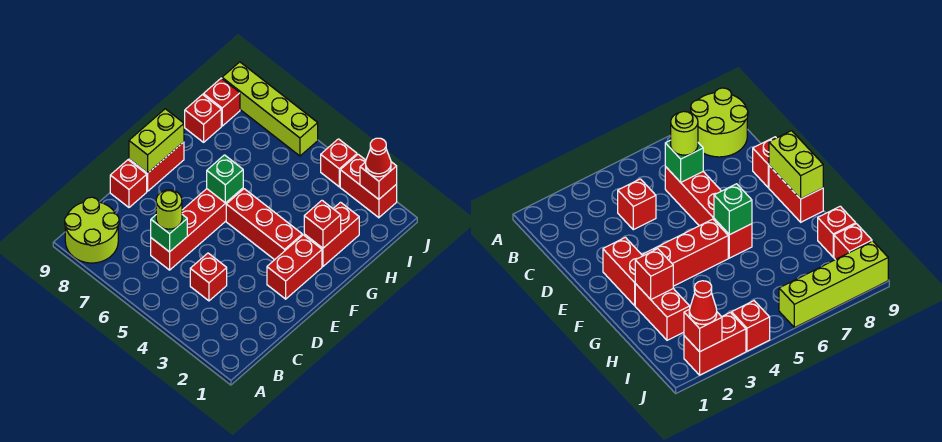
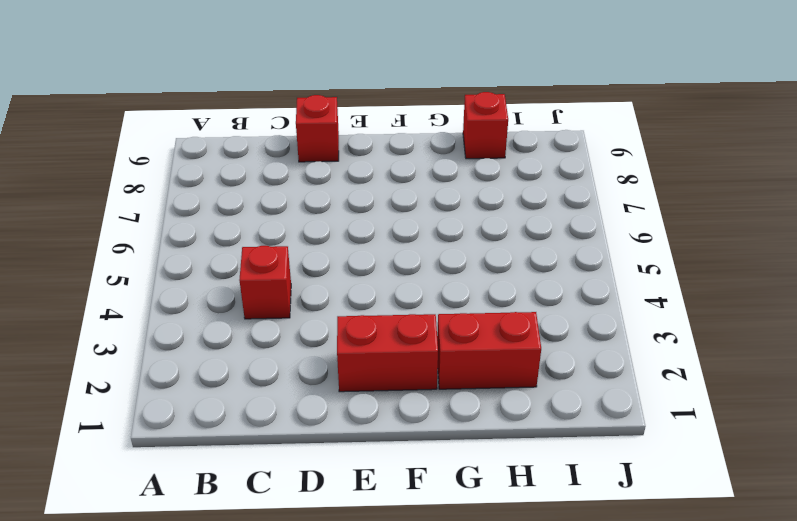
none -> lime round brick A8:B9 level 1
none -> red brick C6:F6 level 1
none -> red brick E9:F9 level 1

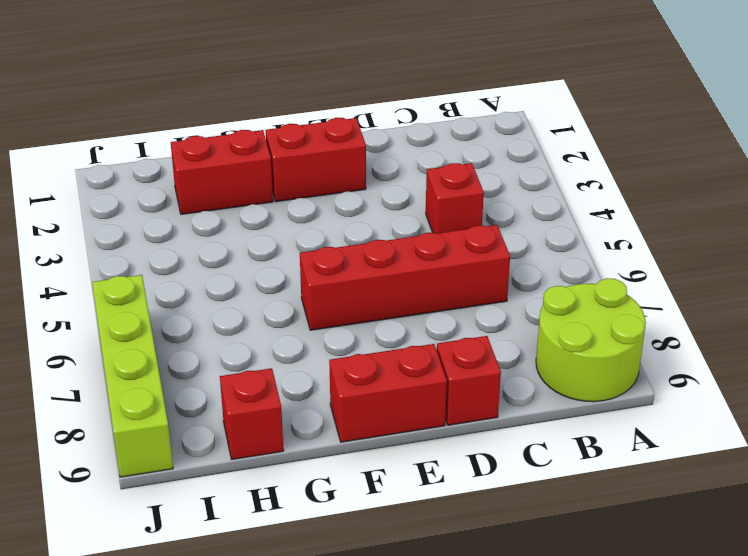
none -> red brick F3:F5 level 1
none -> red brick I9 level 1
none -> red brick J2:J3 level 1

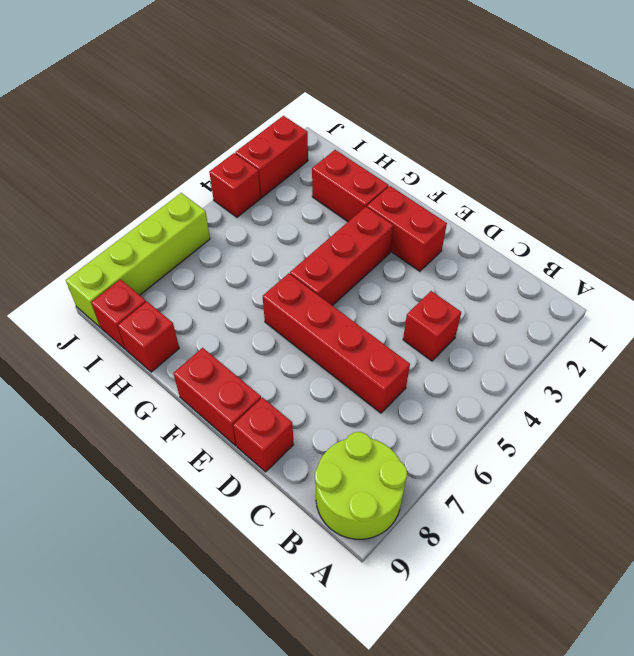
none -> green brick C6 level 2
none -> lime brick E9:F9 level 2
none -> green brick F6 level 2

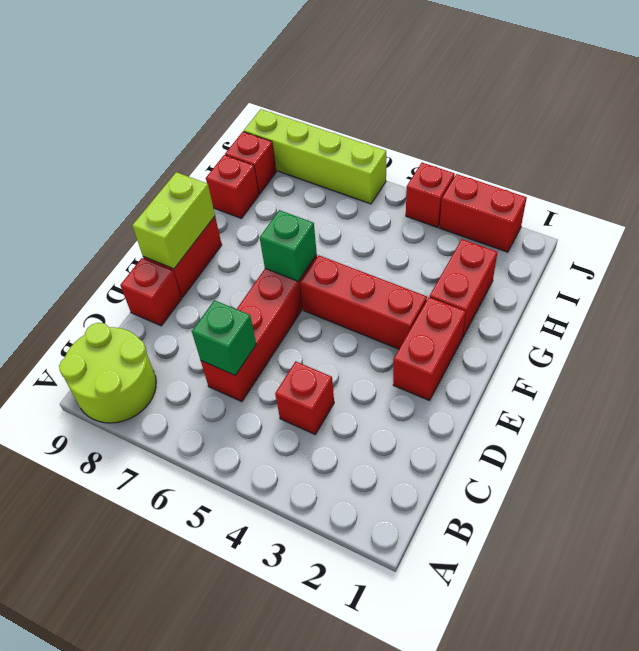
none -> red brick G2 level 2
none -> red brick J2 level 2
none -> lime round brick C6 level 3

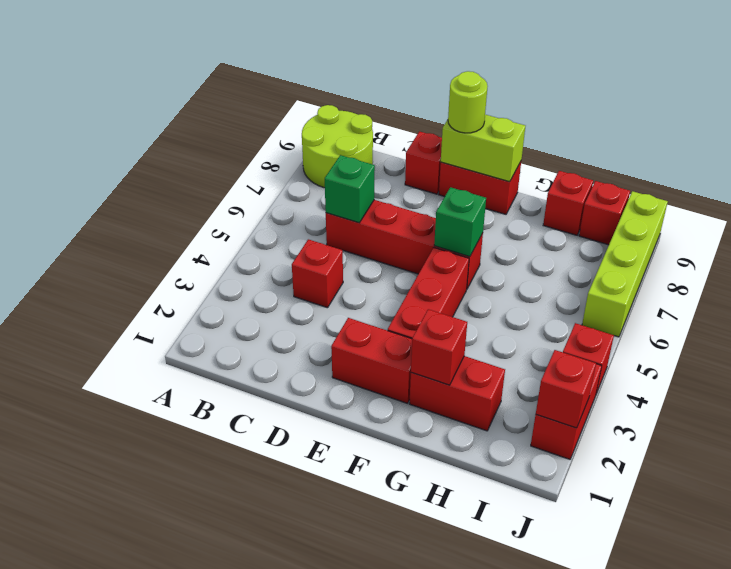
lime round brick E9 level 3 -> lime round brick C6 level 3
none -> red cone J2 level 3

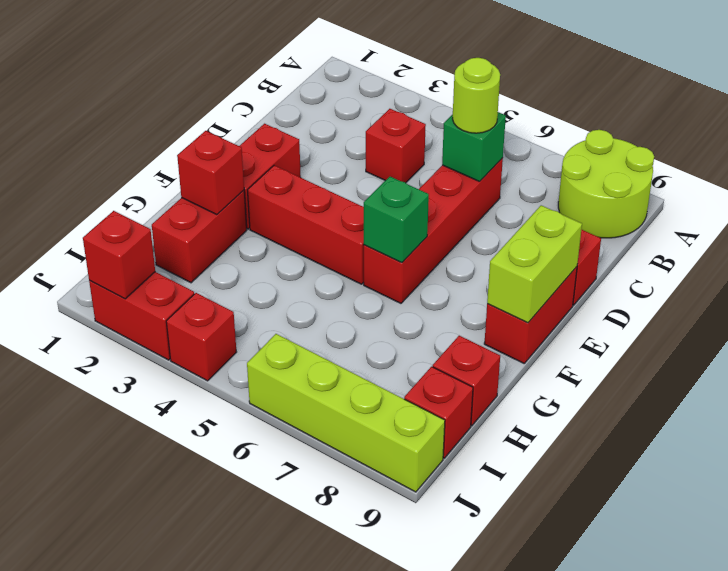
none -> red cone J2 level 3

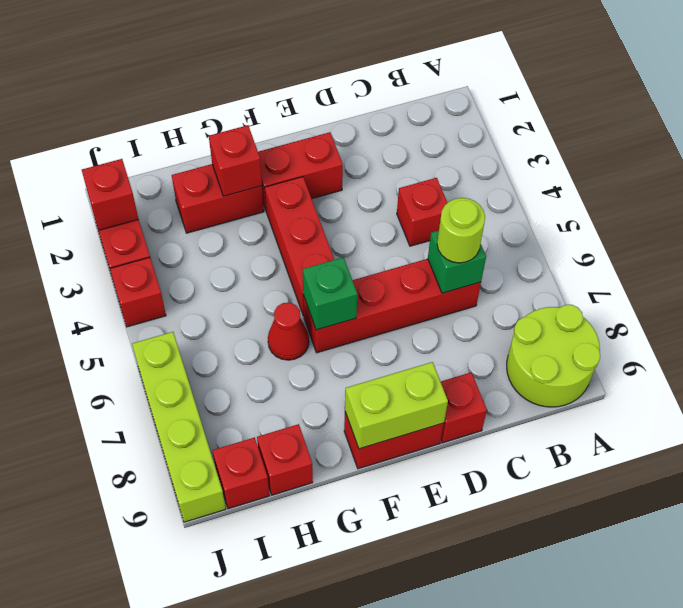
red cone G6 level 1 -> red cone J2 level 3

